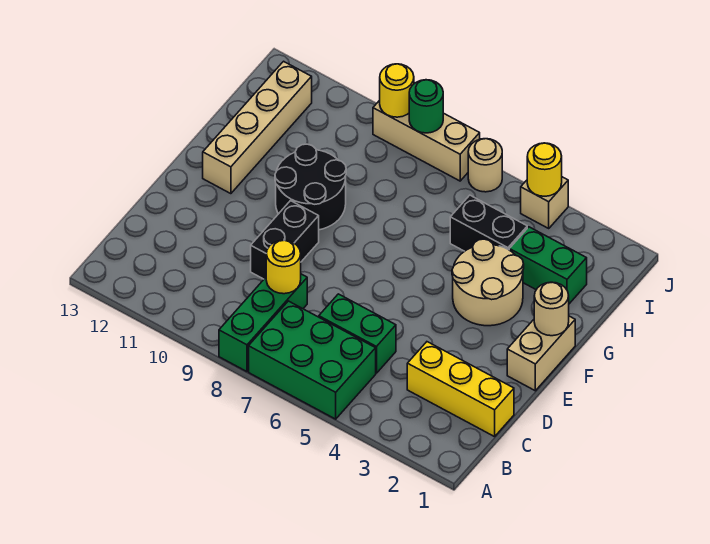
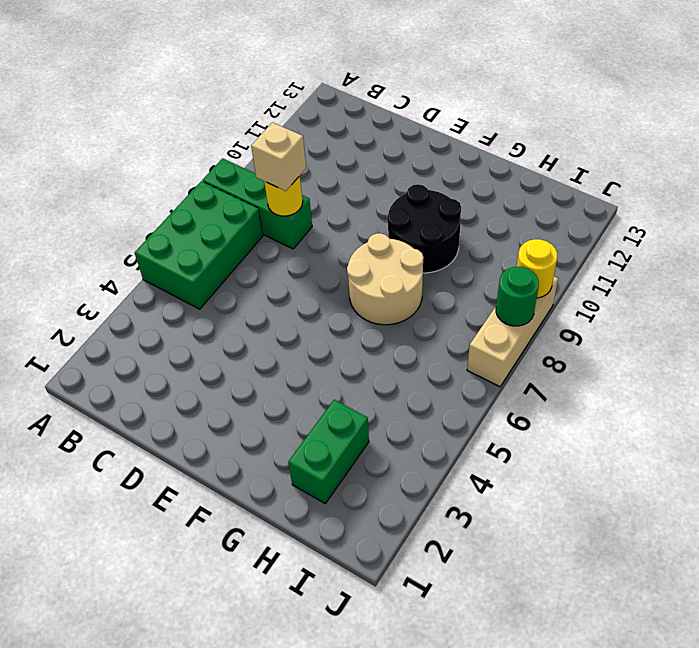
tan brick C8 level 3 -> tan brick J4 level 1
tan round brick F7:G8 level 1 -> tan round brick F3:G4 level 1
none -> yellow brick C1:C3 level 1
none -> green brick C5:C6 level 1
none -> black brick D9:E9 level 1

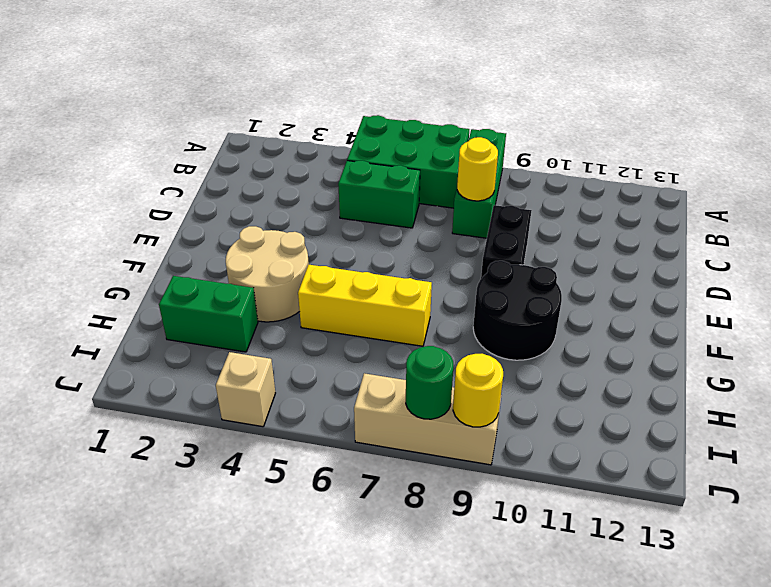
yellow brick G5:G7 level 1 -> yellow brick C1:C3 level 1
none -> tan brick E1:F1 level 1
none -> tan brick F12:I12 level 1
none -> black brick H4:H5 level 1

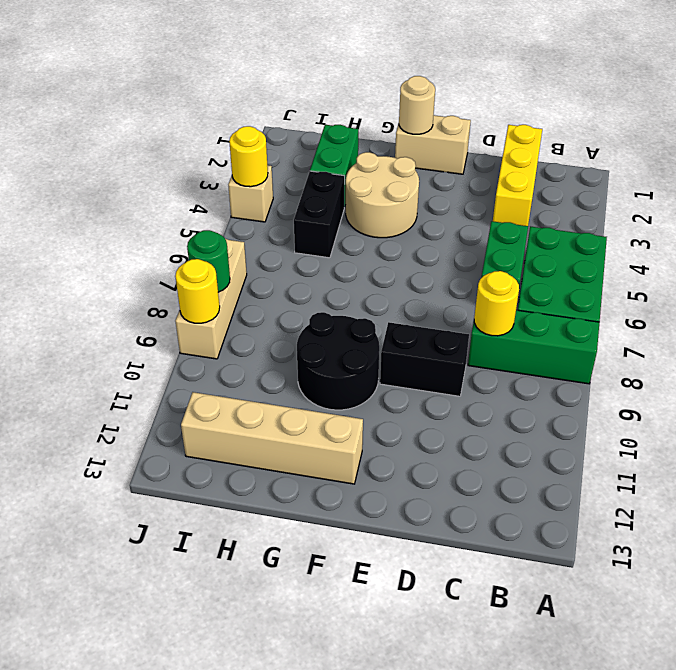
none -> tan round brick J6 level 1

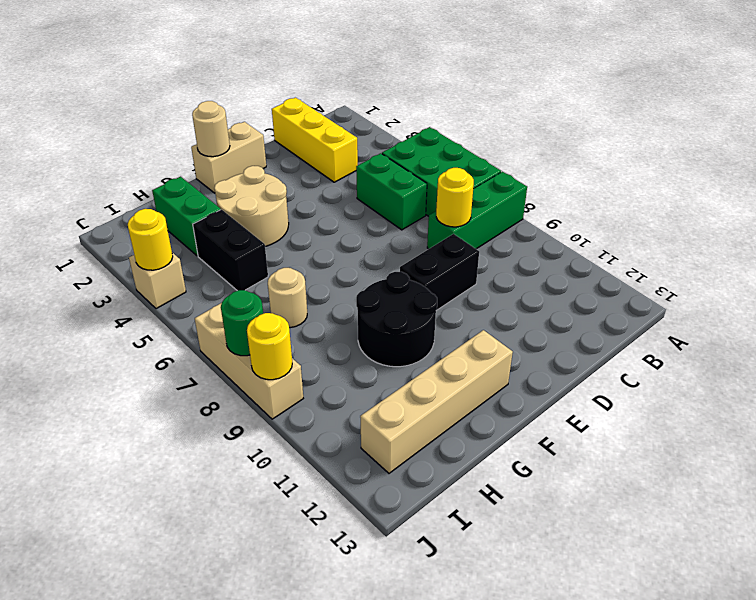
tan round brick H7 level 1 -> tan round brick J6 level 1

